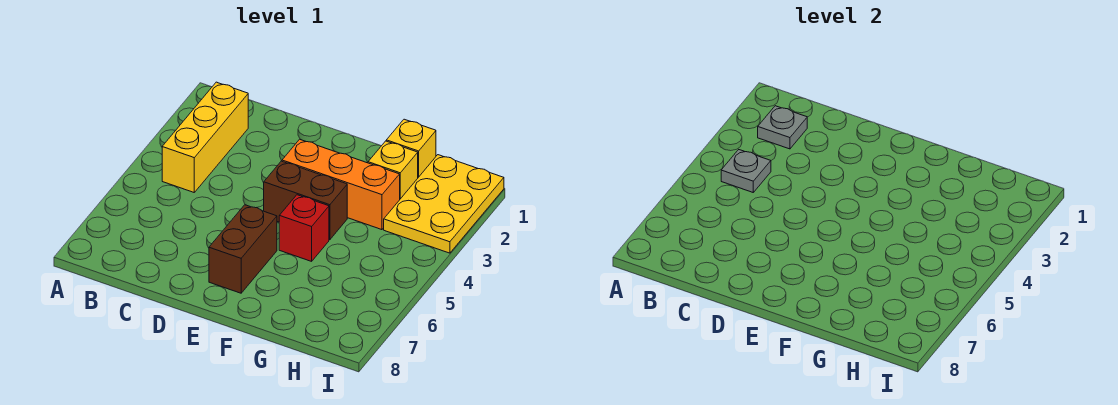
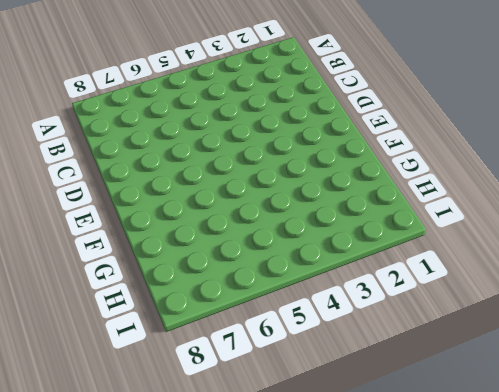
none -> yellow brick B2:B4 level 1
none -> orange brick E3:G3 level 1

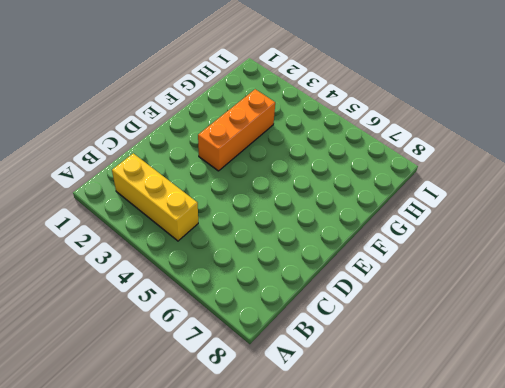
none -> brown brick E4:F4 level 1
none -> brown brick E6:E7 level 1

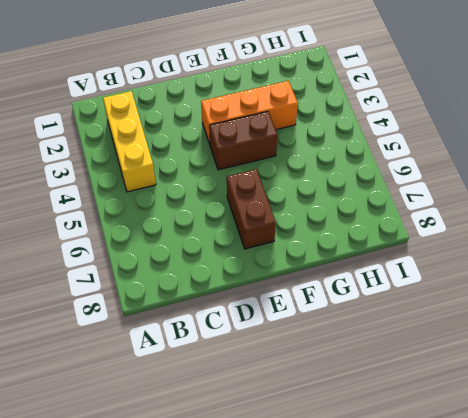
none -> red brick F5 level 1
none -> yellow brick G1 level 1

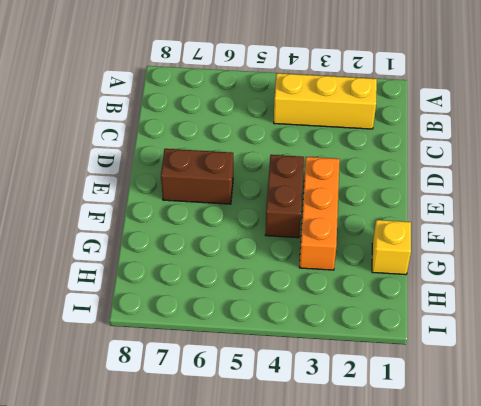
none -> red brick F5 level 1
none -> yellow brick G2 level 1

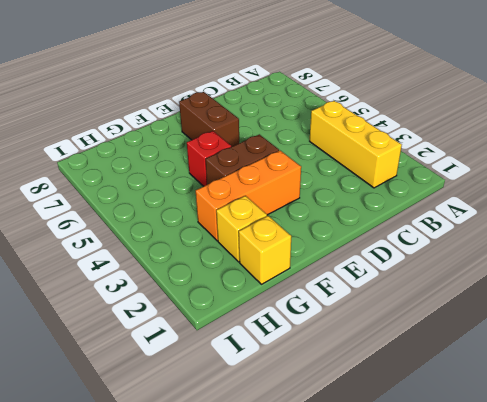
none -> yellow plate H1:I3 level 1
none -> grey plate B2 level 2

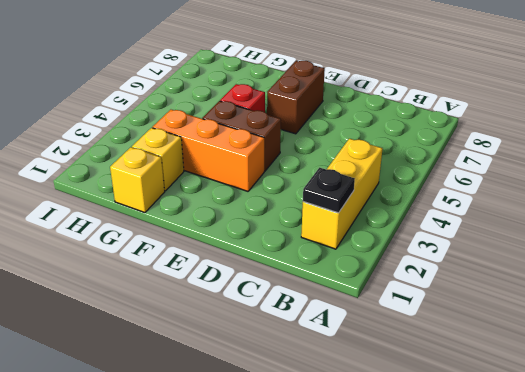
black plate B2 level 2 -> grey plate B2 level 2
none -> yellow plate H1:I3 level 1
none -> grey plate B4 level 2

